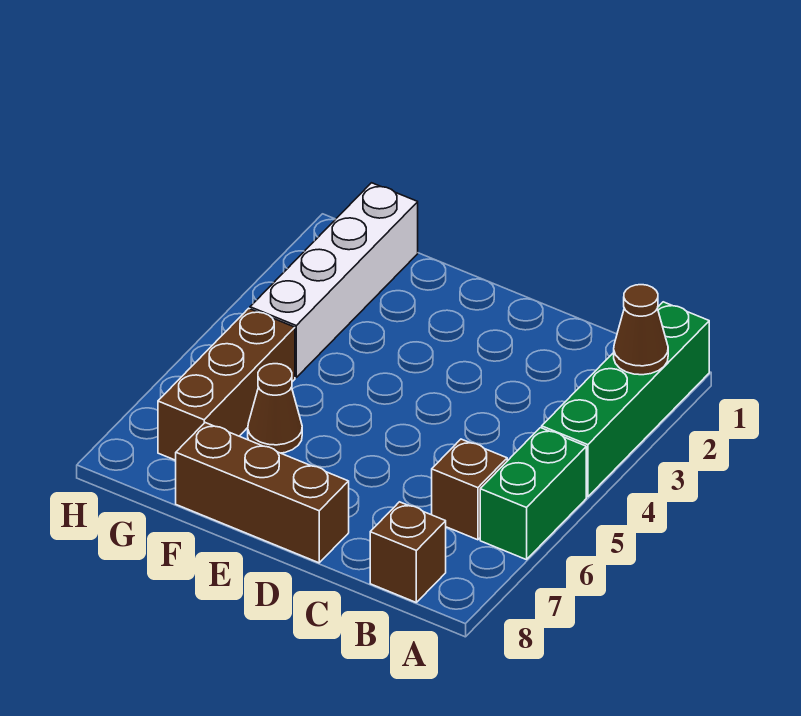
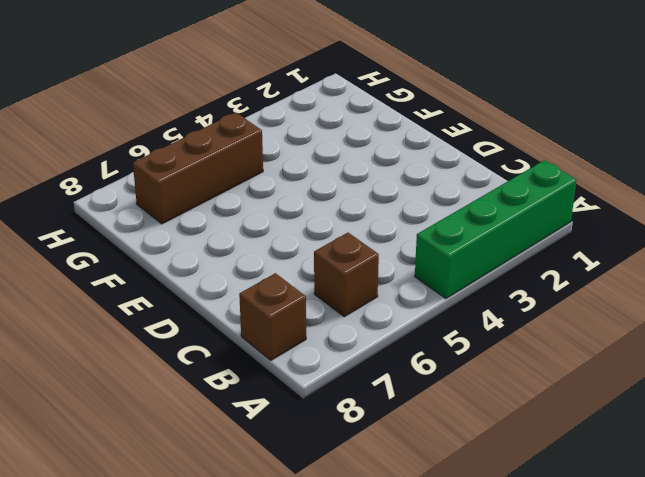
none -> green brick A5:A6 level 1
none -> brown brick D8:F8 level 1

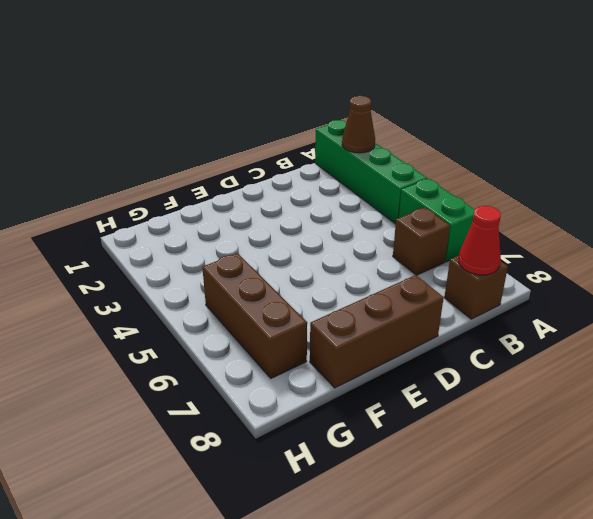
red cone B8 level 2 -> none
none -> brown cone F6 level 1
none -> white brick G1:G4 level 1

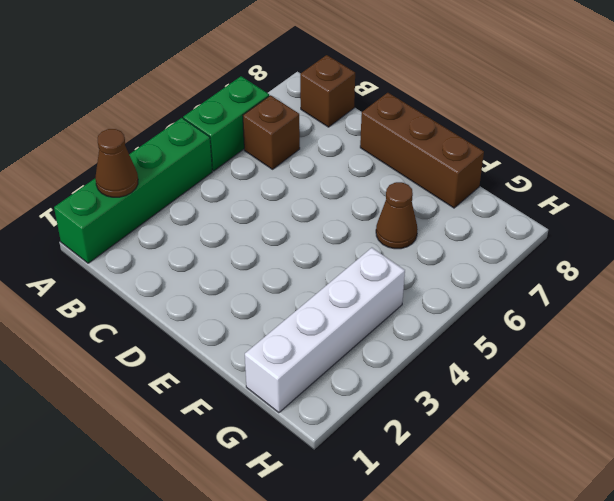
none -> brown brick G5:G7 level 1

